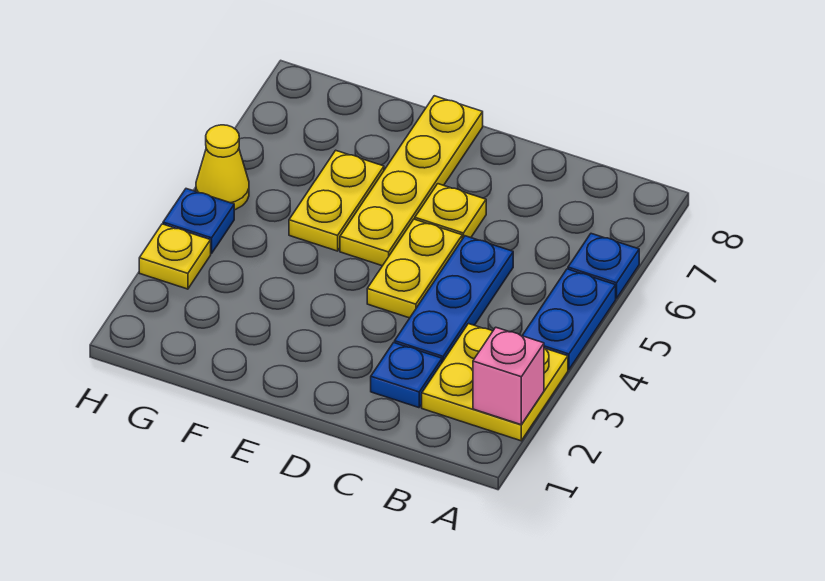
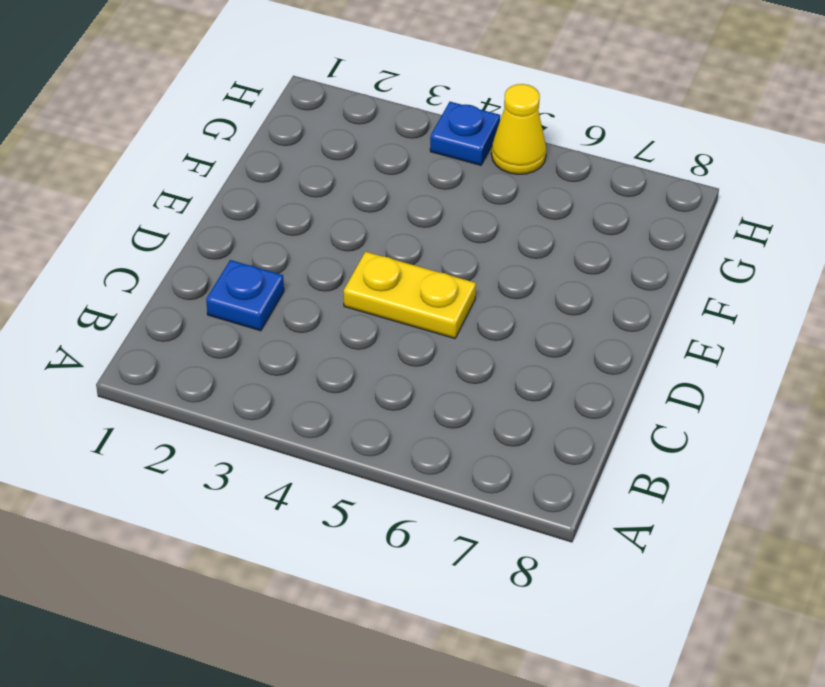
none -> yellow plate A2:B3 level 1
none -> blue plate A4:A5 level 1
none -> blue plate A6 level 1

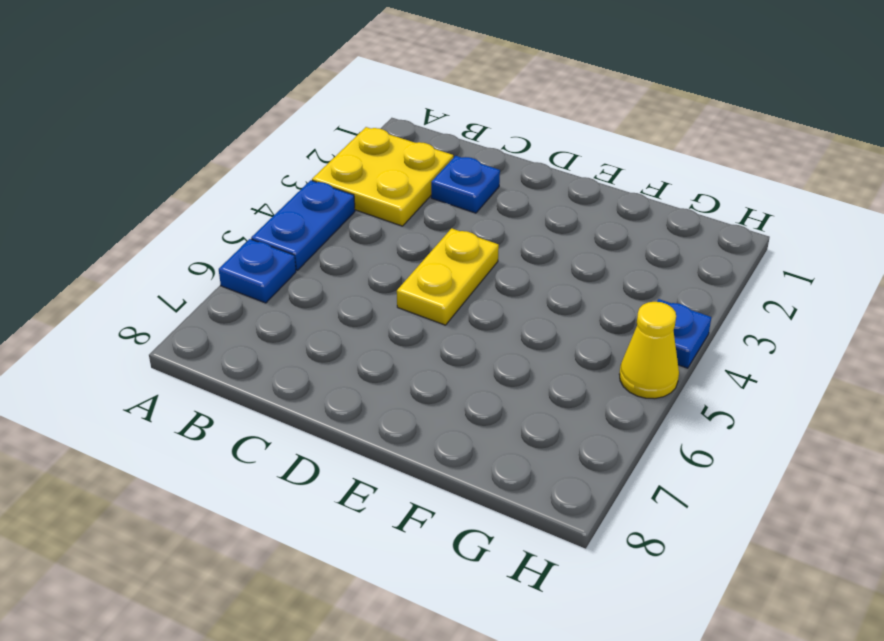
none -> blue plate C3:C5 level 1
none -> yellow plate D6 level 1
none -> yellow plate E5:E8 level 1

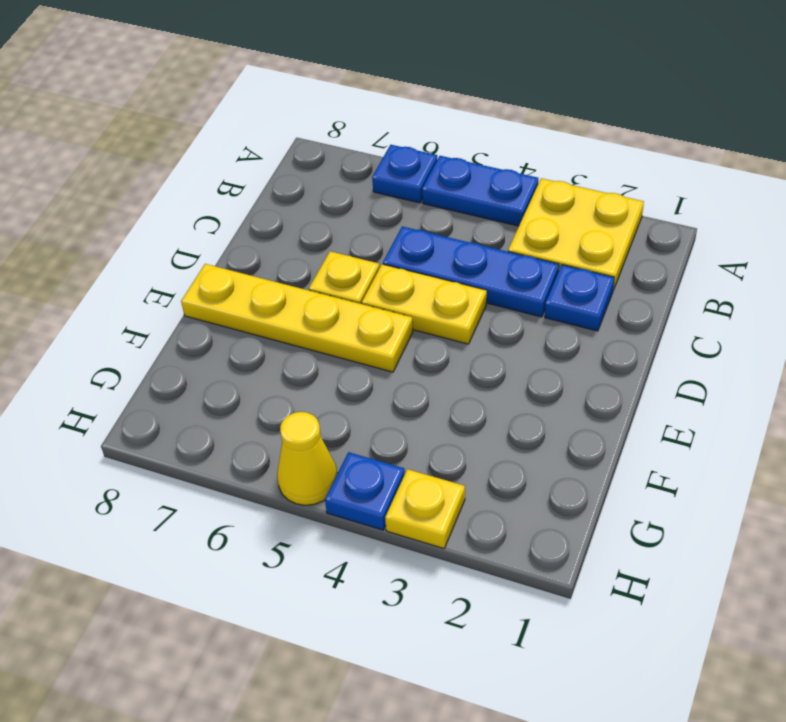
none -> yellow plate F5:F6 level 1
none -> pink brick A2 level 2

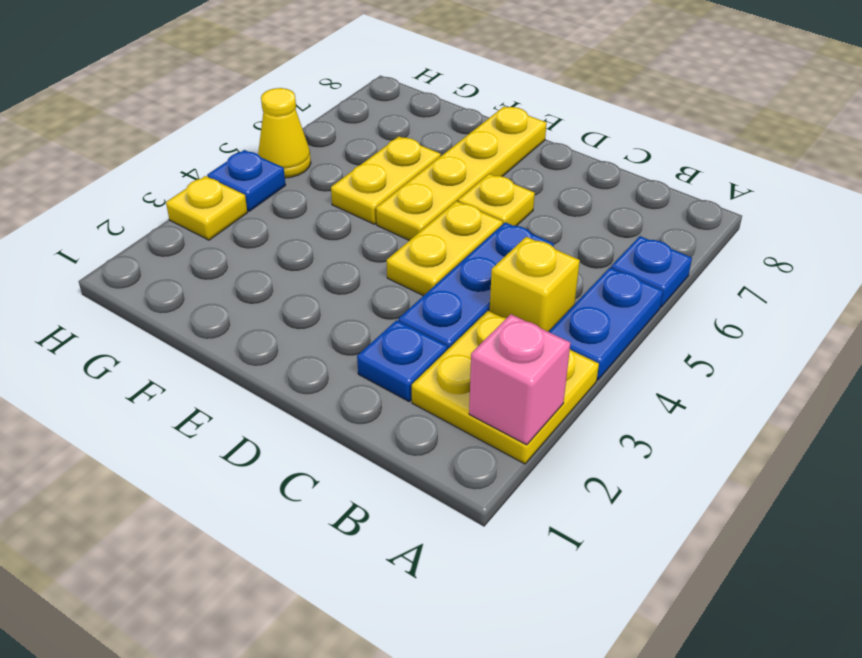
yellow brick B4 level 1 -> none

